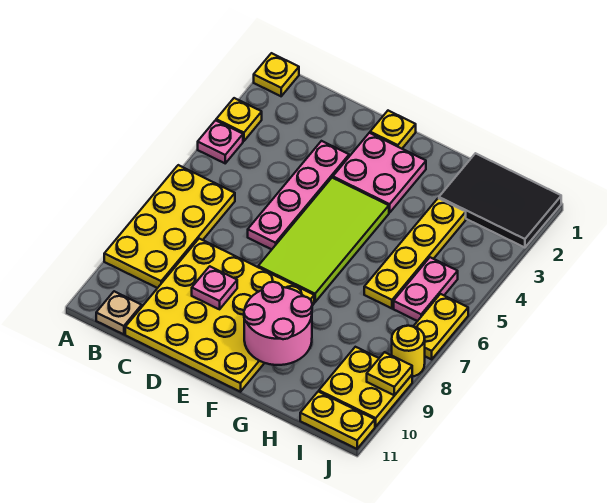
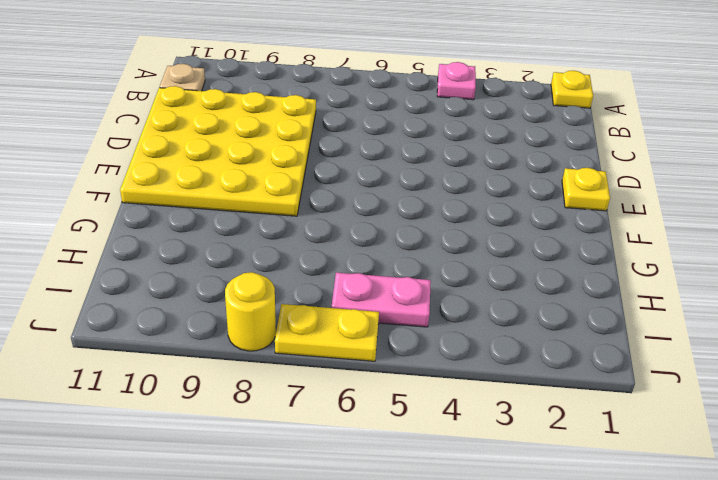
none -> yellow plate A3 level 1
none -> yellow plate A6:B9 level 1
none -> pink plate D3:D6 level 1

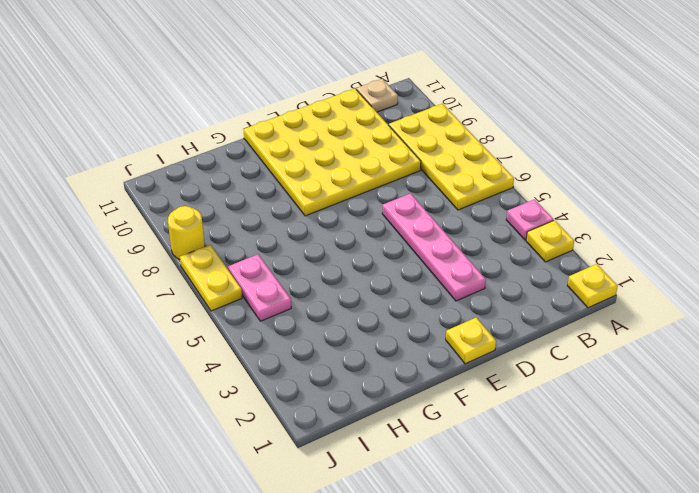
none -> pink plate E2:F3 level 1
none -> lime tile E4:F7 level 1
none -> black tile H1:J2 level 1

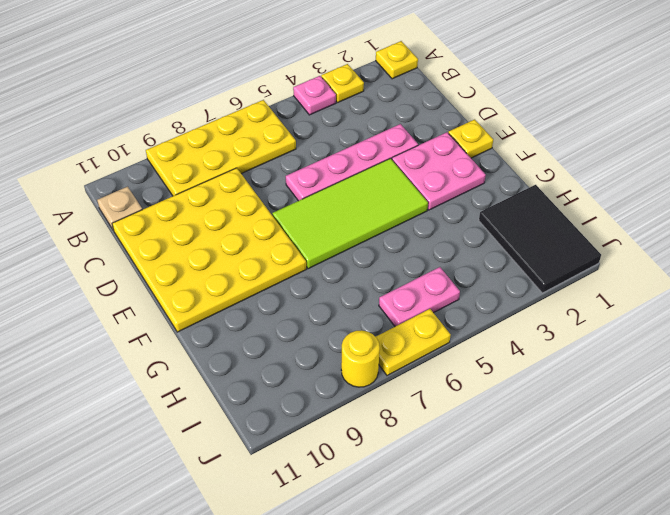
none -> yellow plate H3:H6 level 1
none -> yellow plate I9:J10 level 1
none -> yellow plate I11:J11 level 1

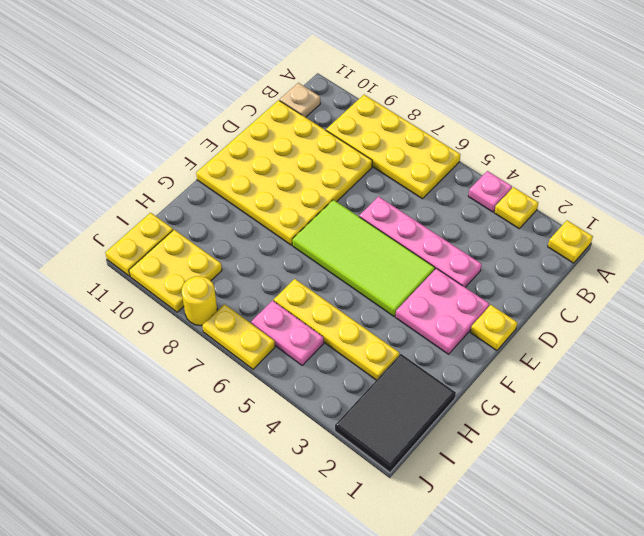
none -> pink plate D9 level 2
none -> pink round brick F9:G10 level 2
none -> yellow plate J9 level 2

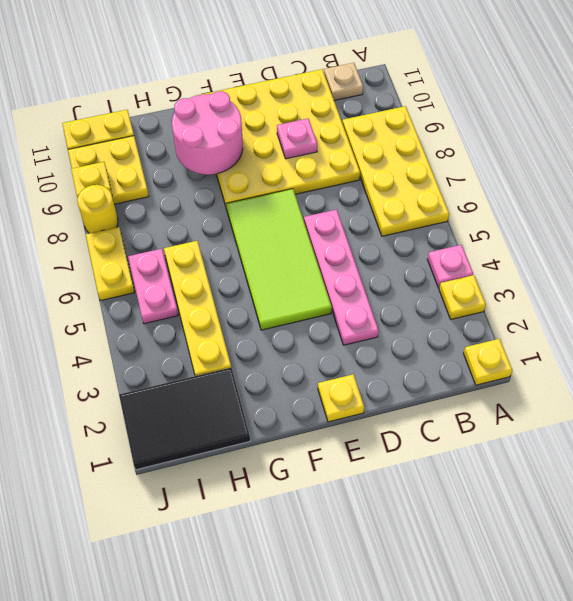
none -> pink plate E2:F3 level 1

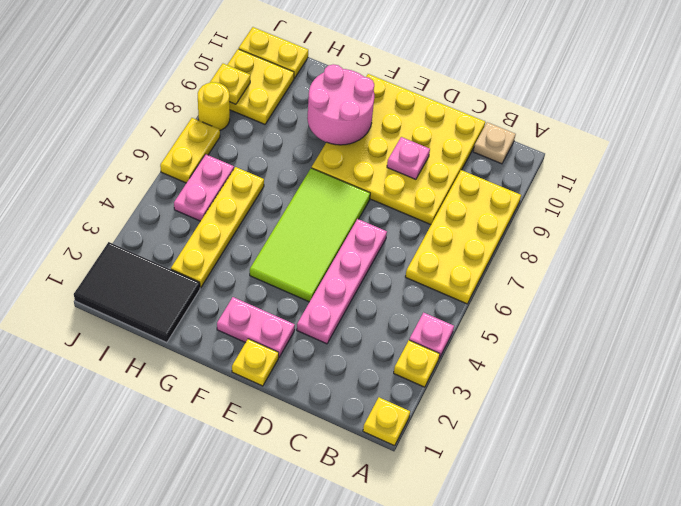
pink plate E2:F2 level 1 -> pink plate E2:F3 level 1

